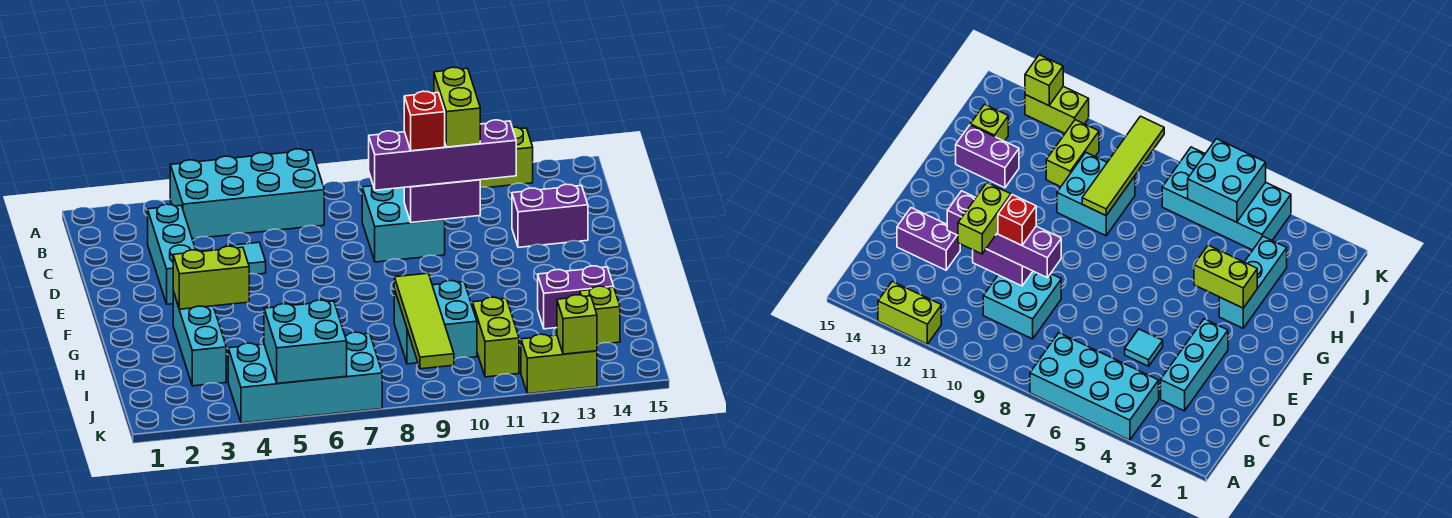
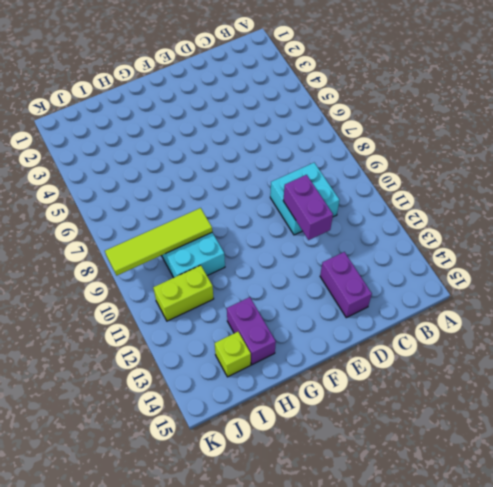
none -> cyan brick A4:B7 level 1
none -> lime brick A12:A13 level 1
none -> cyan brick C3:E3 level 1

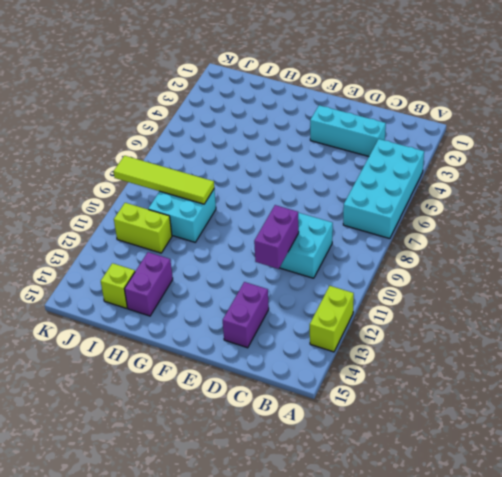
none -> cyan tile D5 level 1
none -> cyan brick G3:I3 level 1
none -> cyan brick J4:K7 level 1

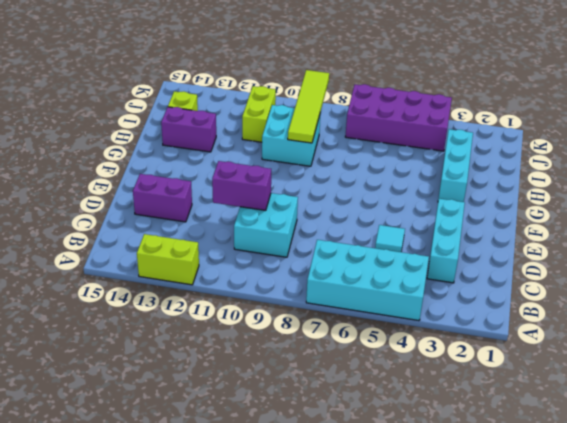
purple brick J4:K7 level 1 -> cyan brick J4:K7 level 1
none -> lime brick K12:K13 level 1
none -> lime brick G3:G4 level 2
none -> cyan brick J5:K6 level 2

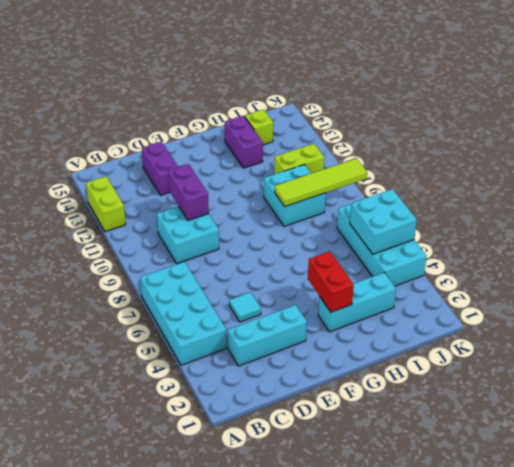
red brick G3:G4 level 2 -> lime brick G3:G4 level 2
none -> lime brick K12:K13 level 1
none -> lime brick K13 level 2
none -> purple brick D9:D12 level 3

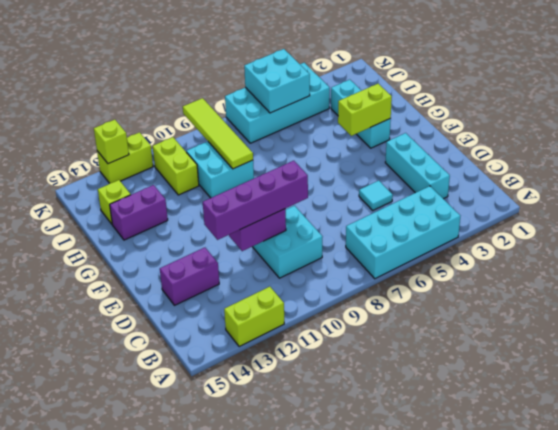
none -> lime brick C11:D11 level 4
none -> red brick D10 level 4

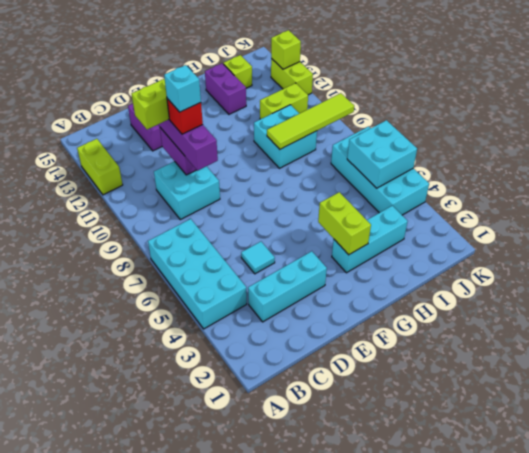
cyan brick D10 level 5 -> none

